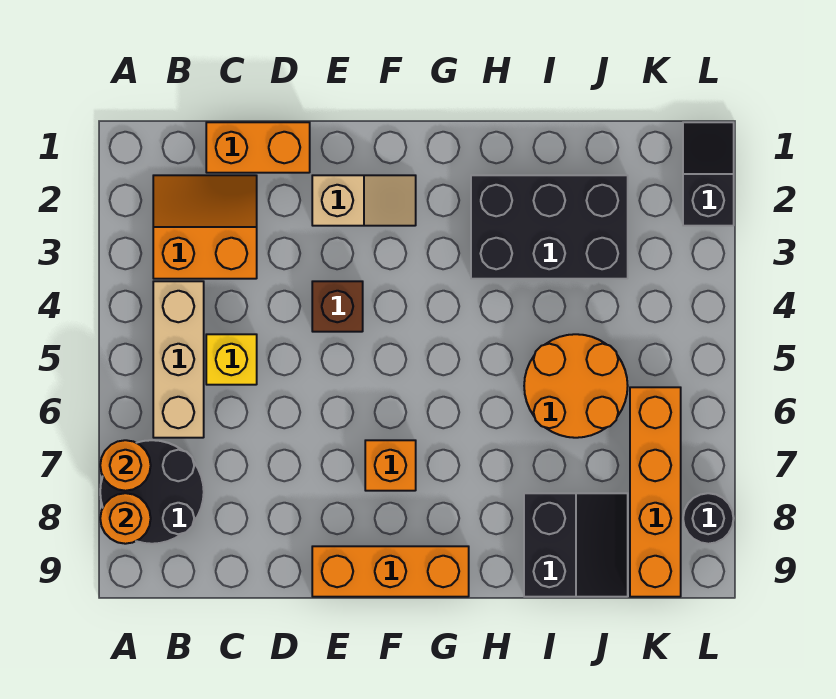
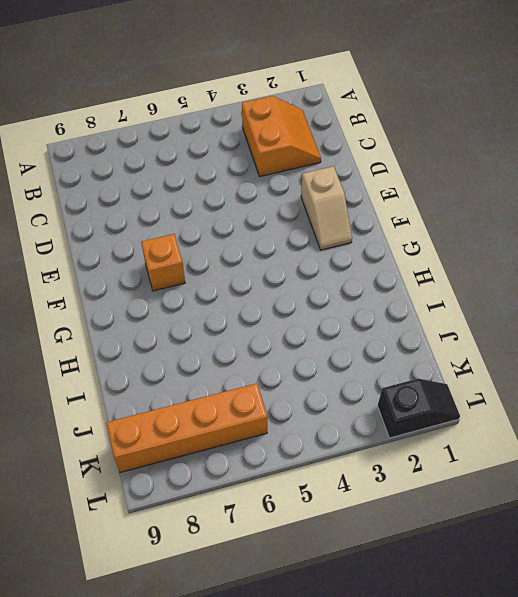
none -> black round brick A7:B8 level 1
none -> tan brick B4:B6 level 1
none -> orange brick C1:D1 level 1

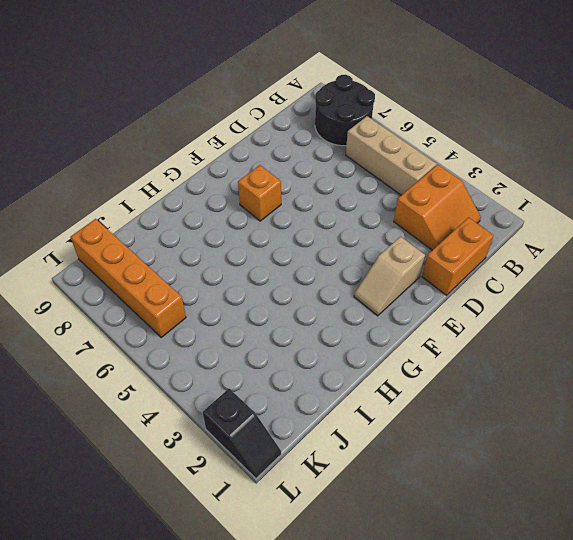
none -> yellow brick C5 level 1
none -> brown brick E4 level 1
none -> orange brick E9:G9 level 1

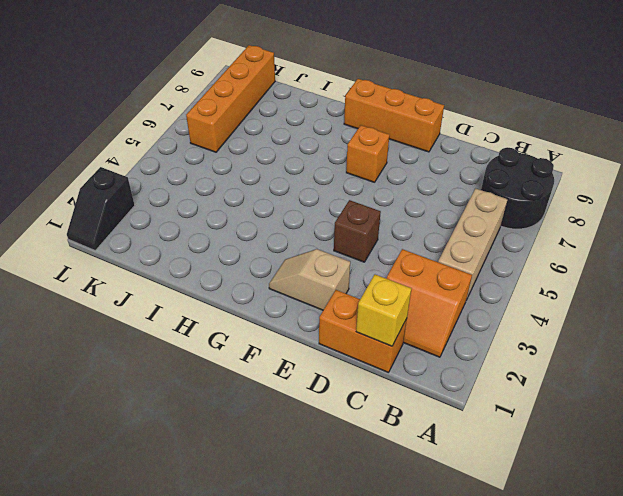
yellow brick C1 level 2 -> yellow brick C5 level 1
none -> black brick H2:J3 level 1
none -> orange round brick I5:J6 level 1
none -> black slope I8:J9 level 1 top I

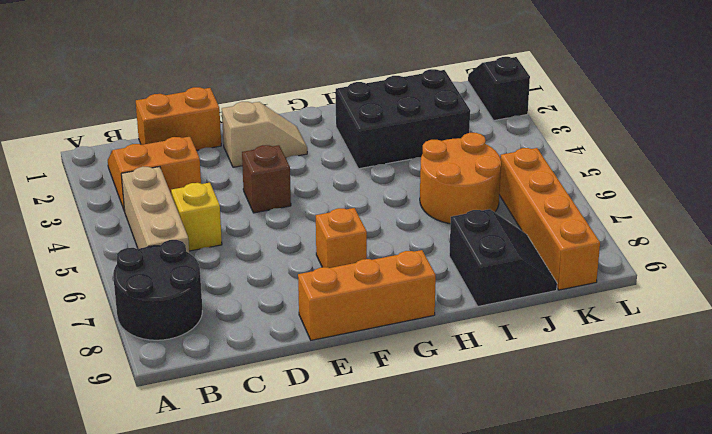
none -> black round brick L8 level 1
none -> orange round brick A7 level 2
none -> orange round brick A8 level 2

